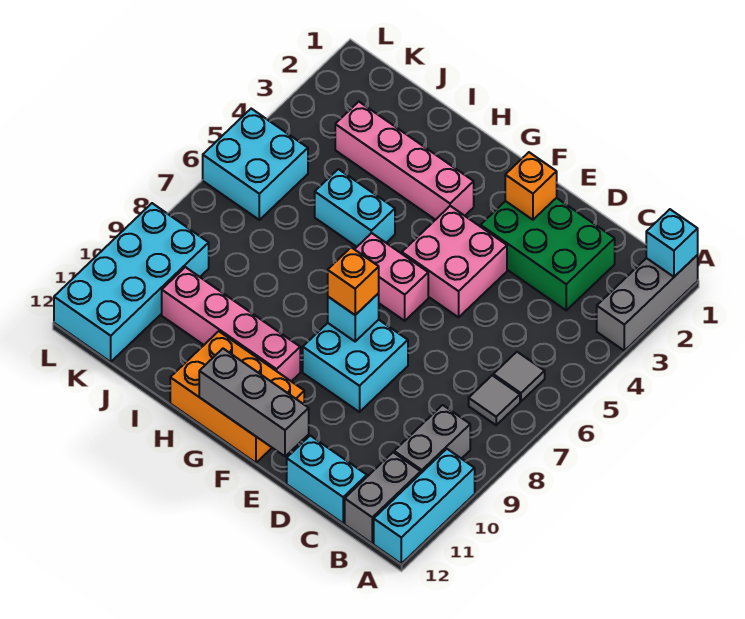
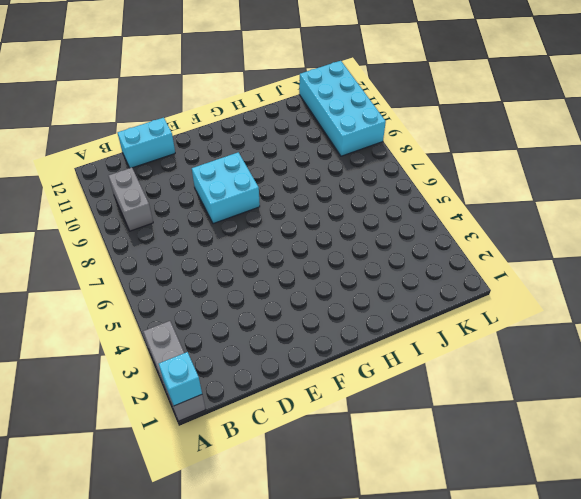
none -> cyan brick A10:A12 level 1
none -> grey tile B6 level 1
none -> grey tile B7 level 1

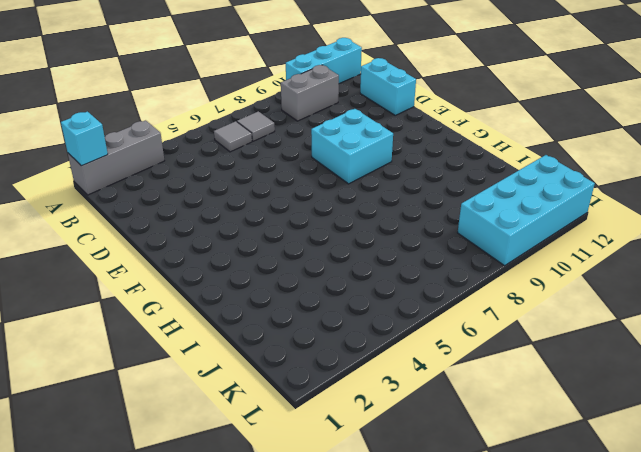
none -> grey brick B11:B12 level 1
none -> green brick C2:E3 level 1
none -> pink brick E4:F5 level 1

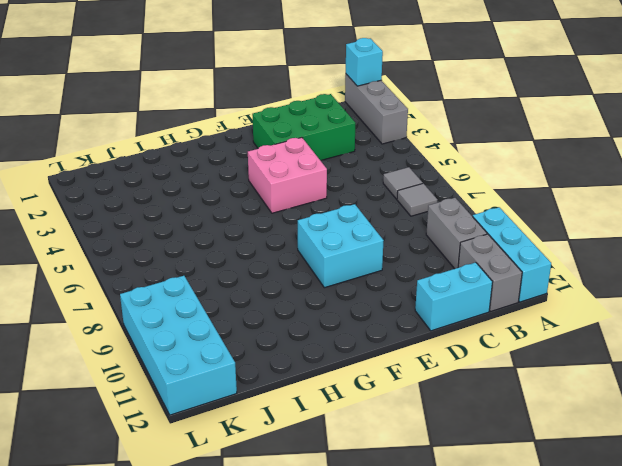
none -> pink brick F6:G6 level 1
none -> orange brick F11:H12 level 1
none -> pink brick G3:J3 level 1

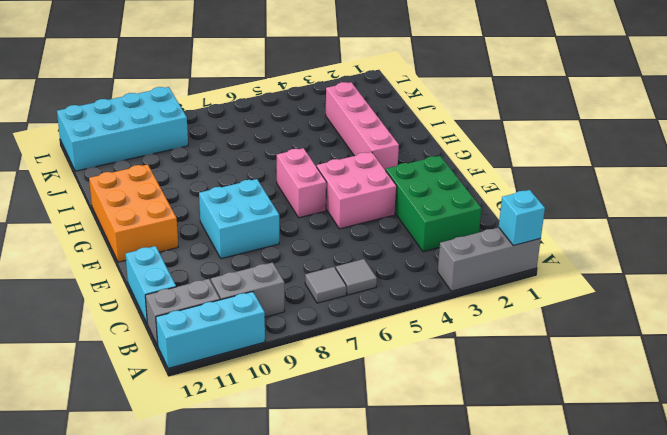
none -> pink brick G10:J10 level 1
none -> cyan brick H5:I5 level 1
none -> cyan brick K5:L6 level 1

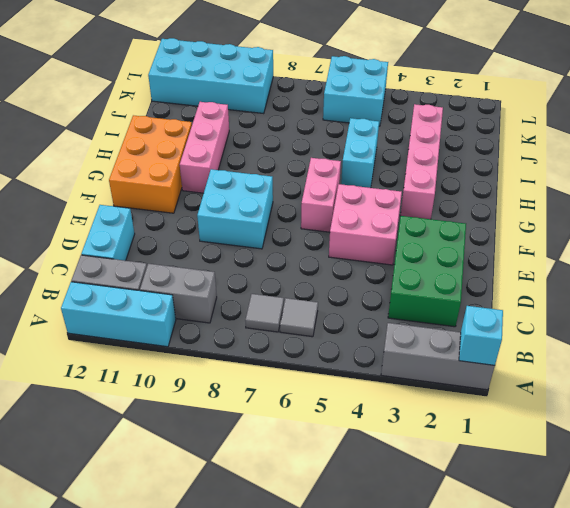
pink brick G10:I10 level 1 -> pink brick G10:J10 level 1
none -> orange brick E2 level 2
none -> grey brick E12:G12 level 2
none -> cyan brick F8 level 2

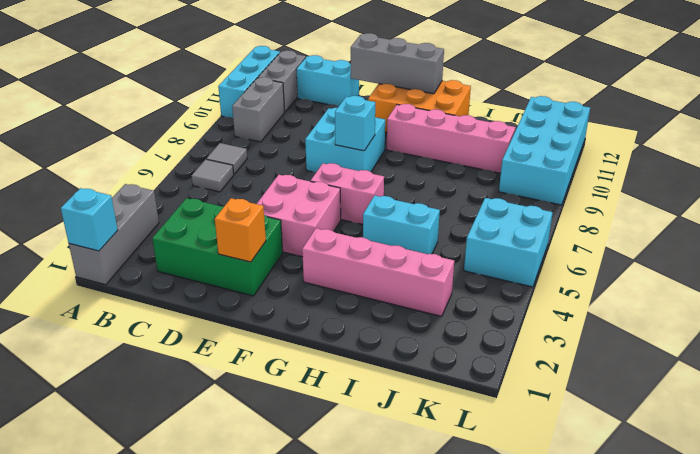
none -> orange brick F8 level 3

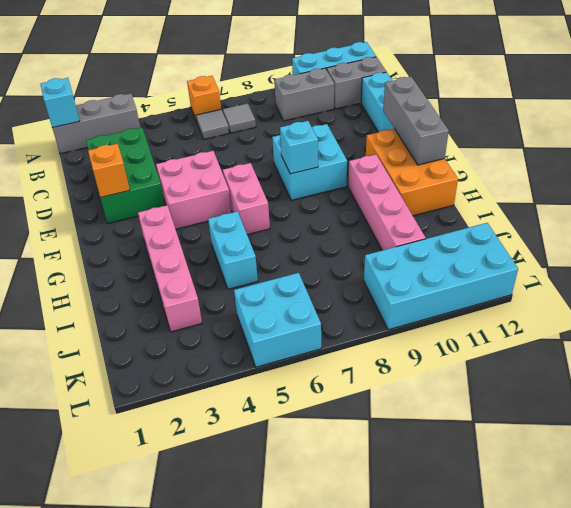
orange brick A6 level 1 -> orange brick F8 level 3

